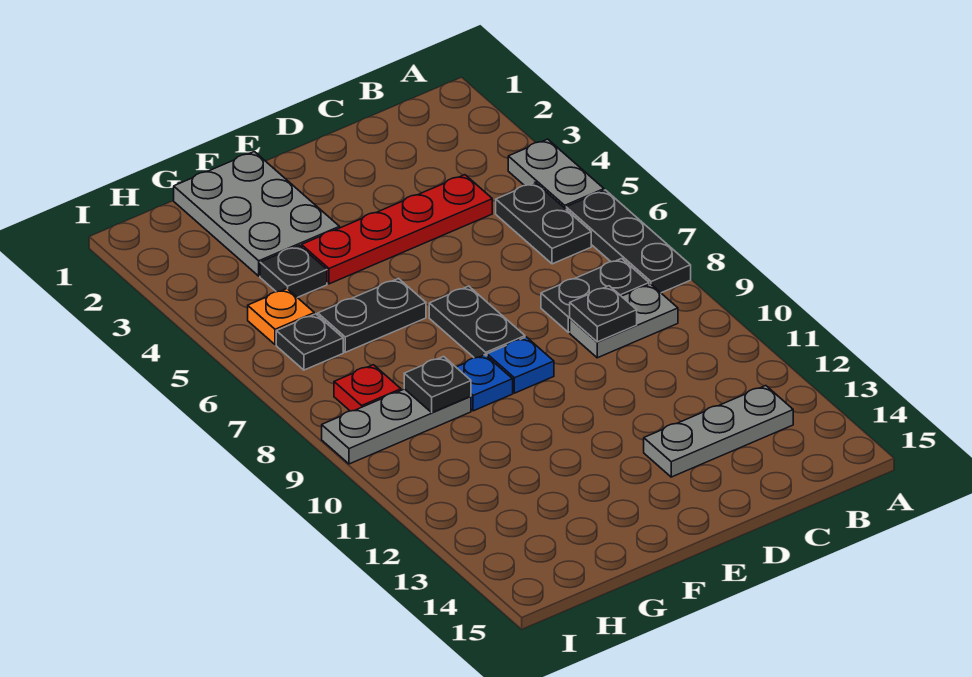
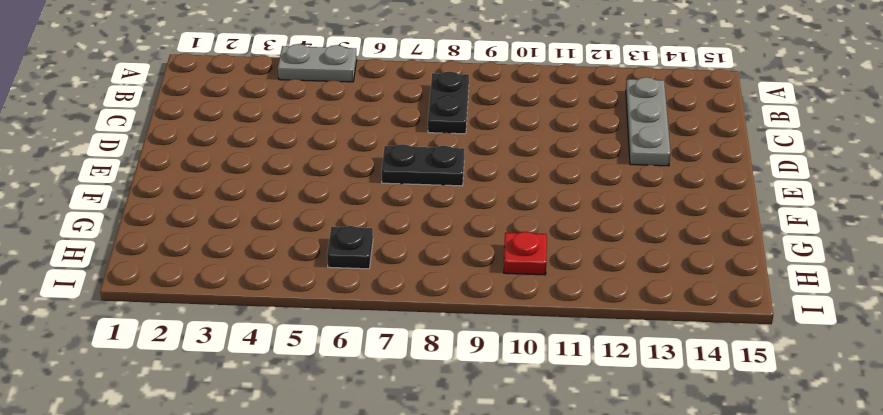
red plate H10 level 1 -> red plate H8 level 1
none -> black plate A6:A8 level 1
none -> black plate B5:B6 level 1
none -> grey plate B9:C9 level 1

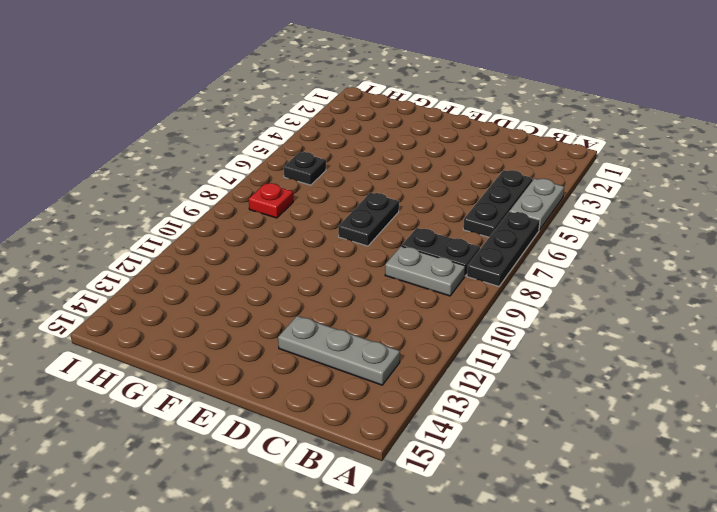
black plate B4:B6 level 1 -> black plate B5:B6 level 1
none -> red plate C4:F4 level 1
none -> blue plate E9 level 1
none -> grey plate F1:G3 level 1

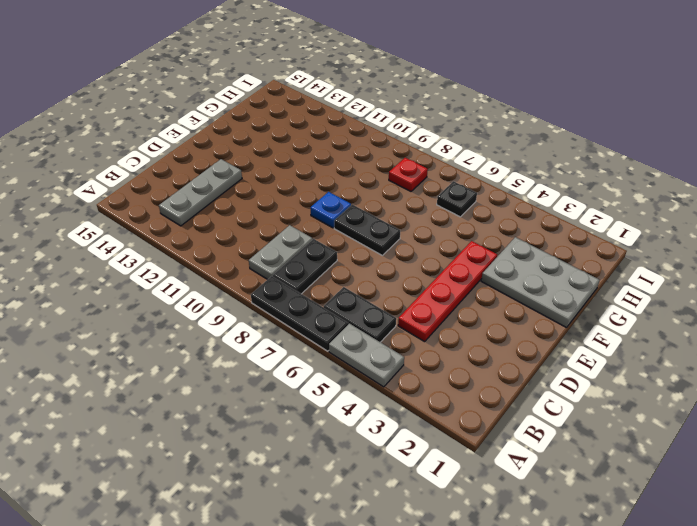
none -> black plate F6:G6 level 1
none -> blue plate F9 level 1
none -> black plate G4 level 1

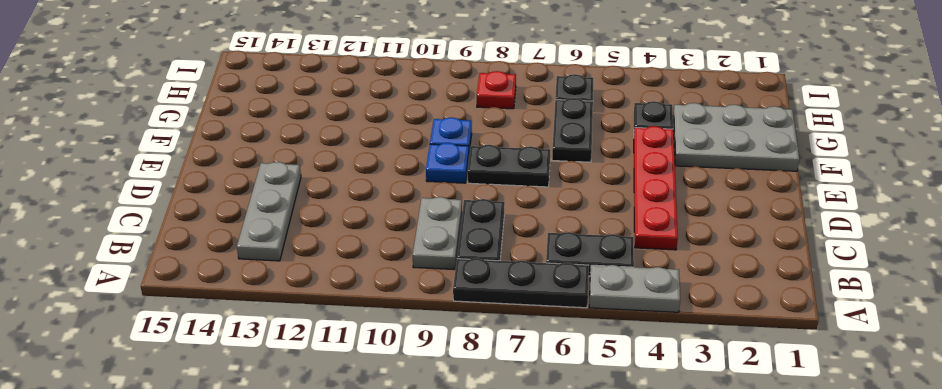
none -> grey plate G9:I9 level 1
none -> orange plate H5 level 1
none -> black plate C9 level 2

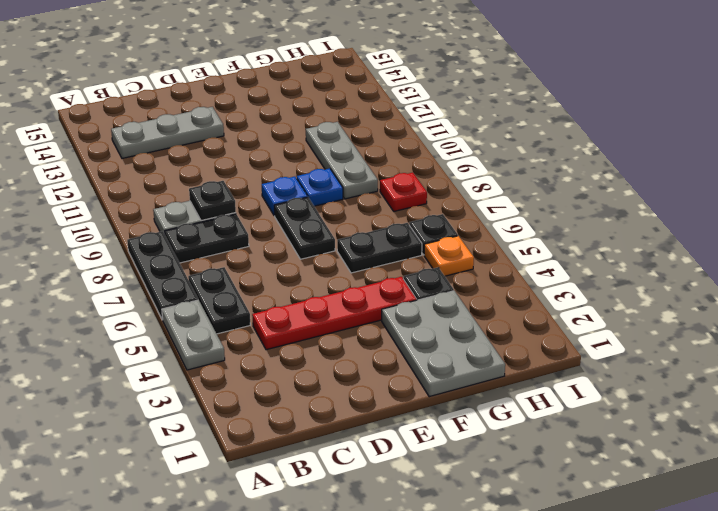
grey plate G9:G11 level 1 -> grey plate G9:I9 level 1
none -> black plate G9 level 2

